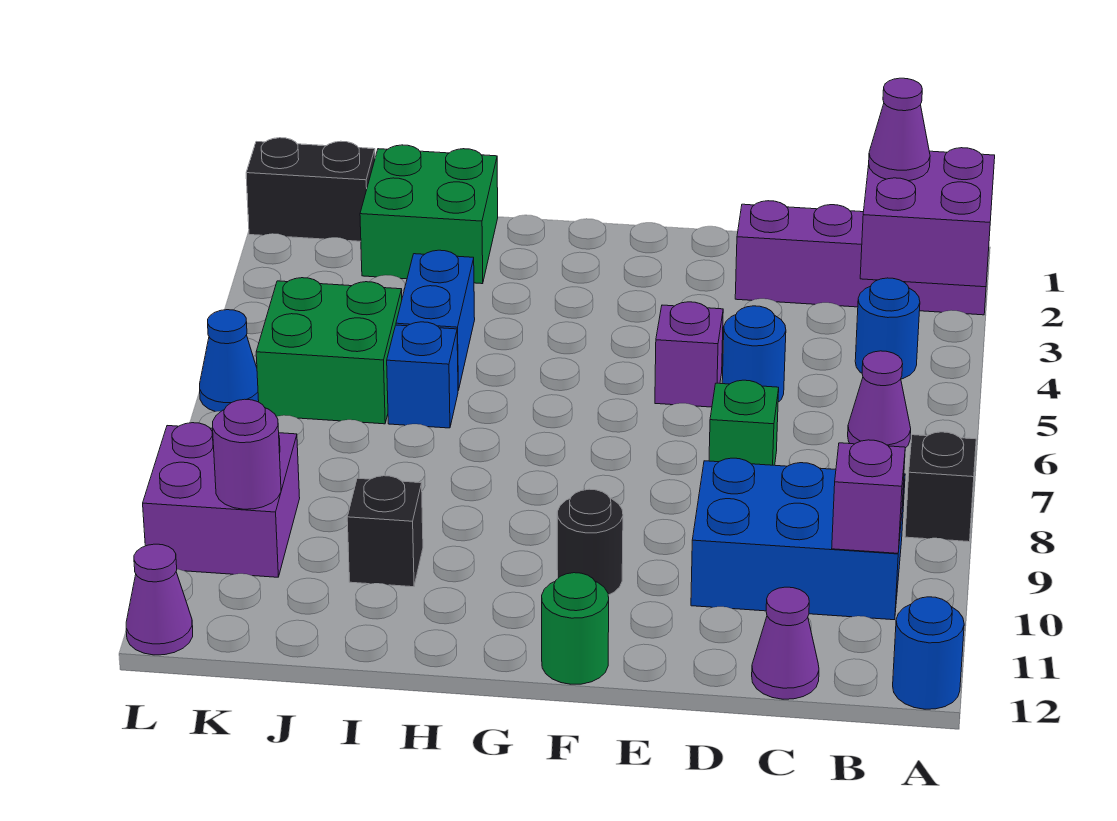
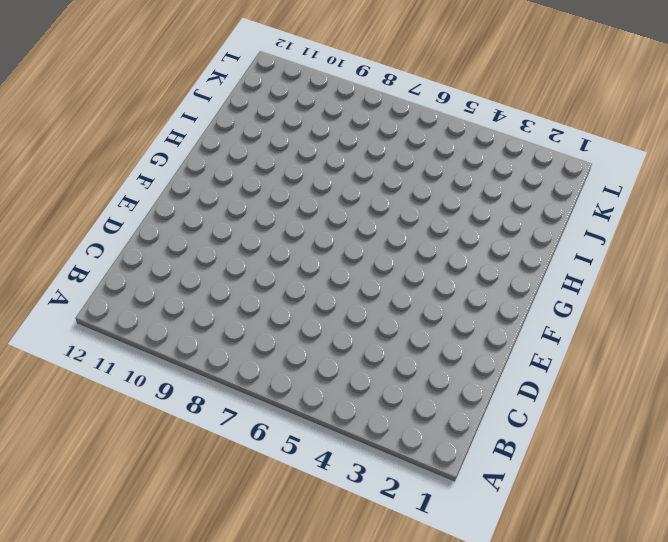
none -> purple brick A2:D2 level 1
none -> black brick A8 level 1
none -> blue round brick A12 level 1

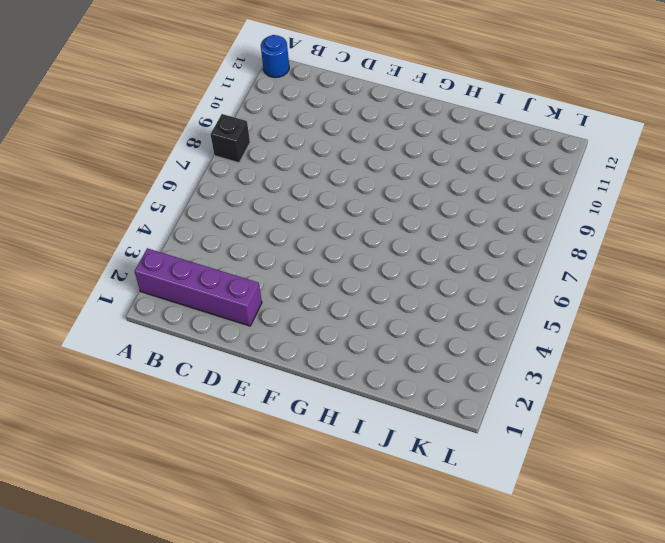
none -> blue round brick B4 level 1
none -> purple cone B6 level 1
none -> blue brick B9:D10 level 1

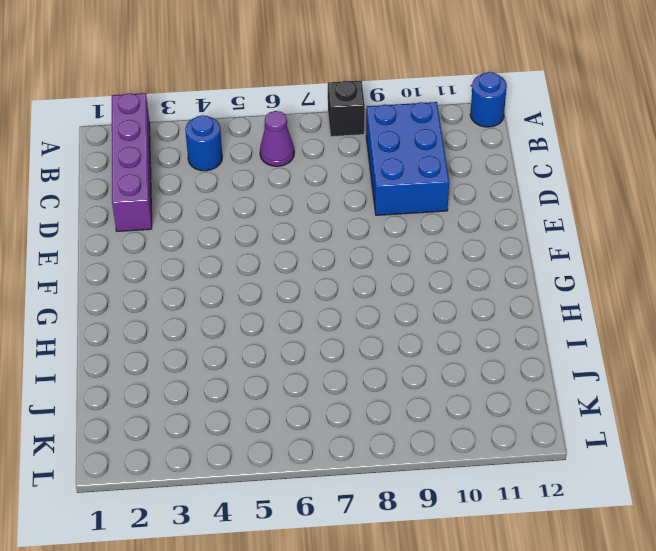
none -> purple cone C12 level 1
none -> blue round brick D5 level 1
none -> green brick D7 level 1

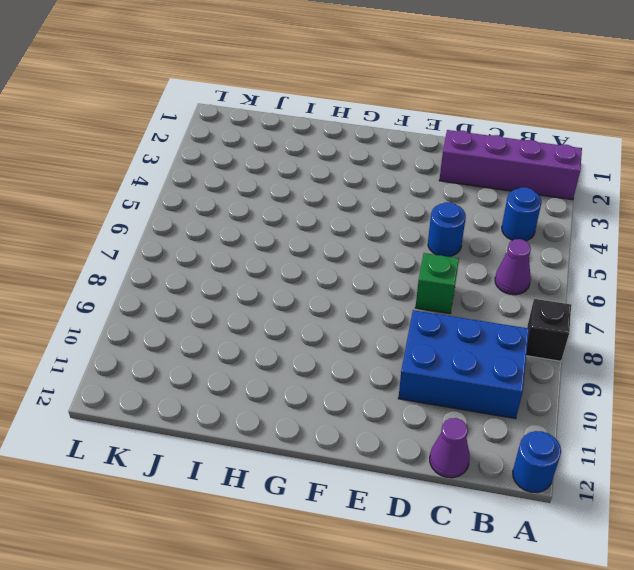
none -> purple brick E5 level 1
none -> black round brick F10 level 1
none -> green round brick F12 level 1

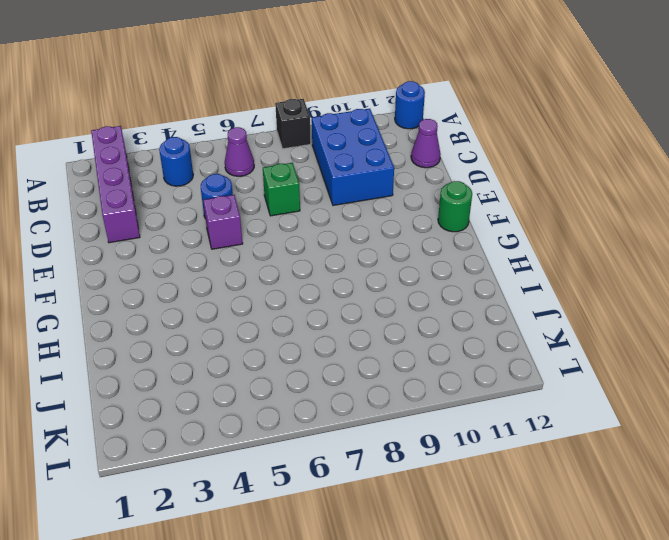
none -> black round brick F10 level 1
none -> green brick I1:J2 level 1
none -> blue brick I4:I5 level 1

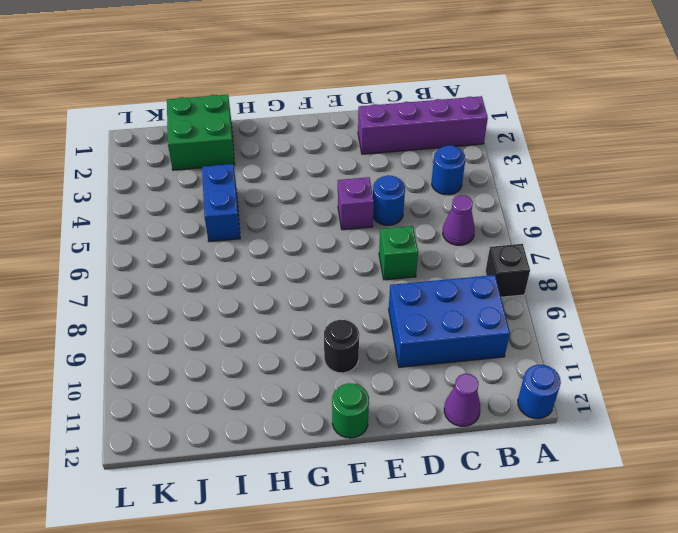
none -> blue brick I6 level 1
none -> black brick I10 level 1
none -> green brick J5:K6 level 1

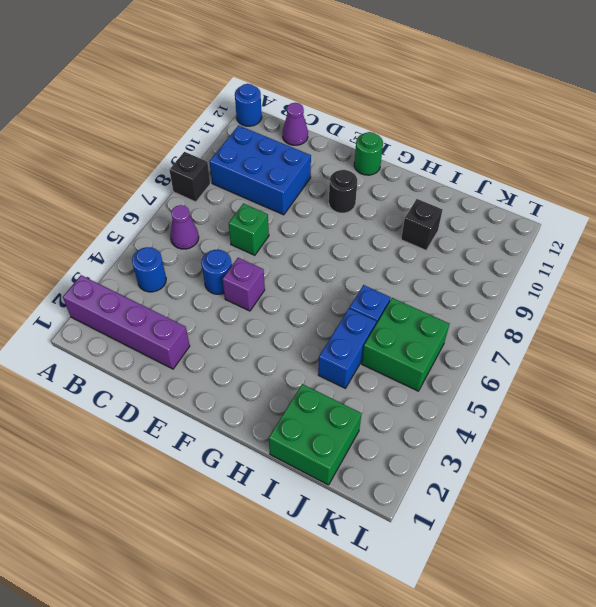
none -> black brick K1:L1 level 1
none -> purple brick K9:L10 level 1
none -> blue cone L6 level 1

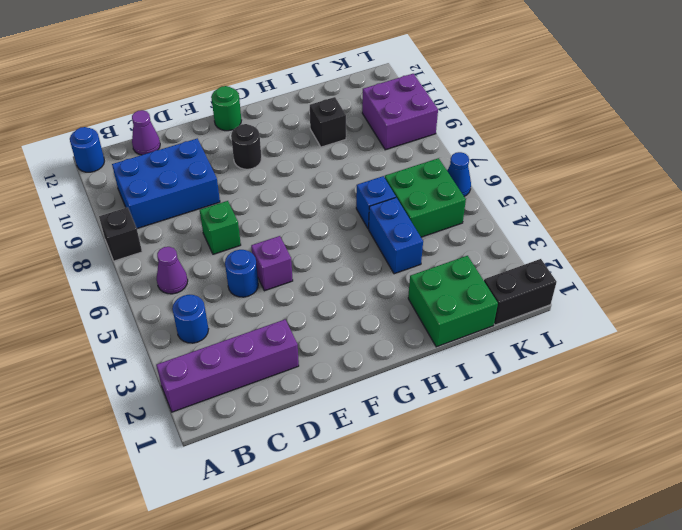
none -> purple cone L12 level 1
none -> purple brick A2:B3 level 2
none -> purple brick B10 level 2

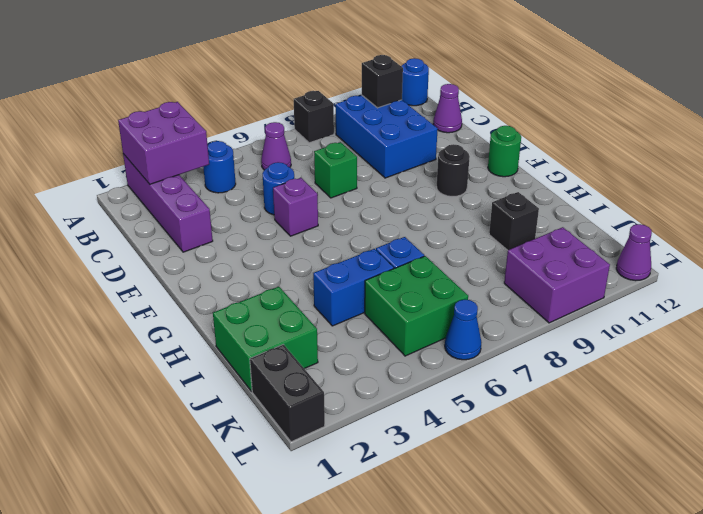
black brick B10 level 2 -> purple brick B10 level 2
none -> purple round brick K10 level 2
none -> purple cone B2 level 3

